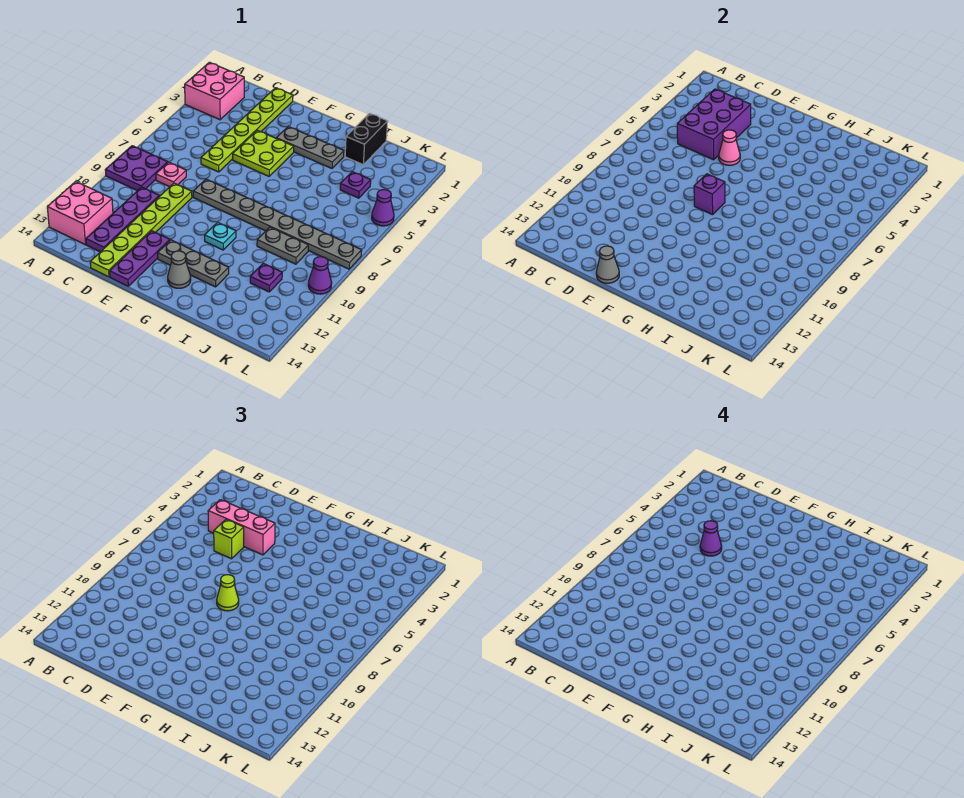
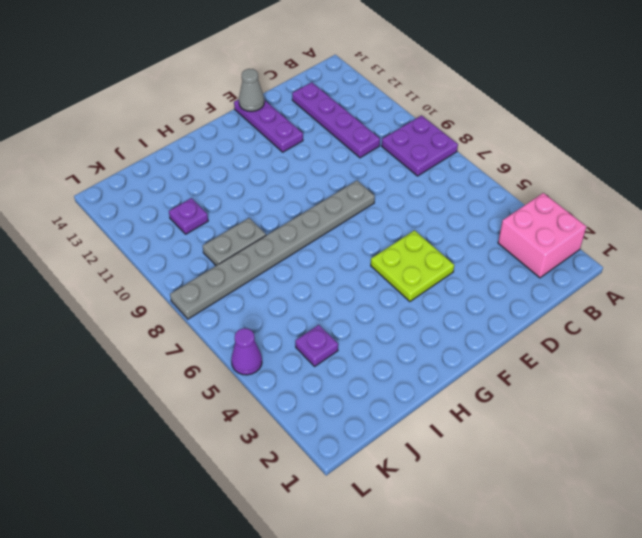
none -> pink brick A12:B13 level 1
none -> pink plate C8 level 1
none -> lime plate D1:D6 level 1

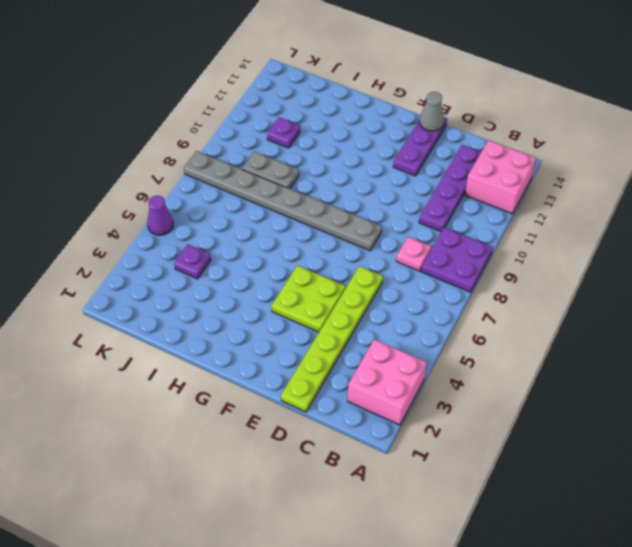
none -> lime plate D9:D14 level 1
none -> grey plate F3:H3 level 1
none -> grey plate F12:H12 level 1

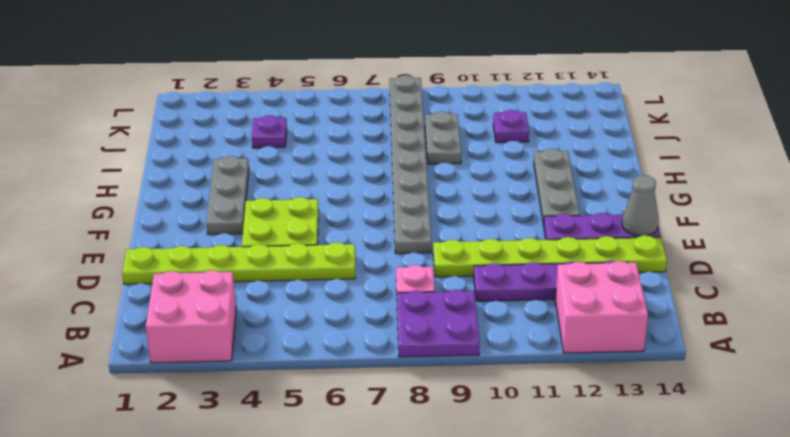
none -> cyan plate G10 level 1
none -> grey cone G13 level 1
none -> black brick I1:I2 level 1

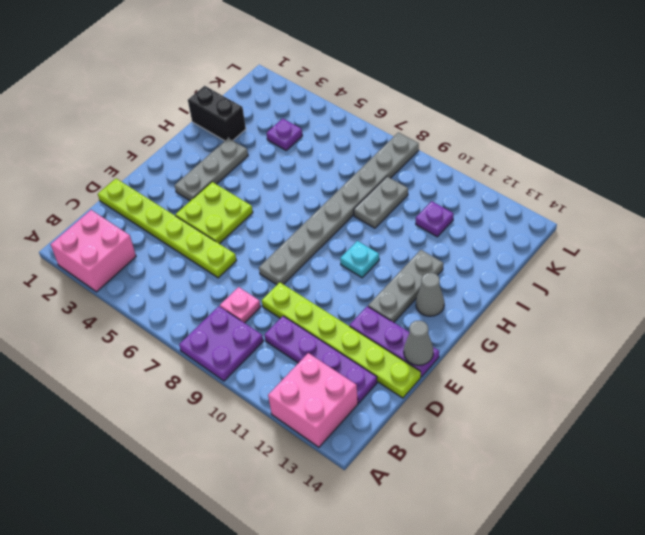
none -> purple cone L5 level 1
none -> purple cone L10 level 1
none -> purple brick C3:D5 level 2

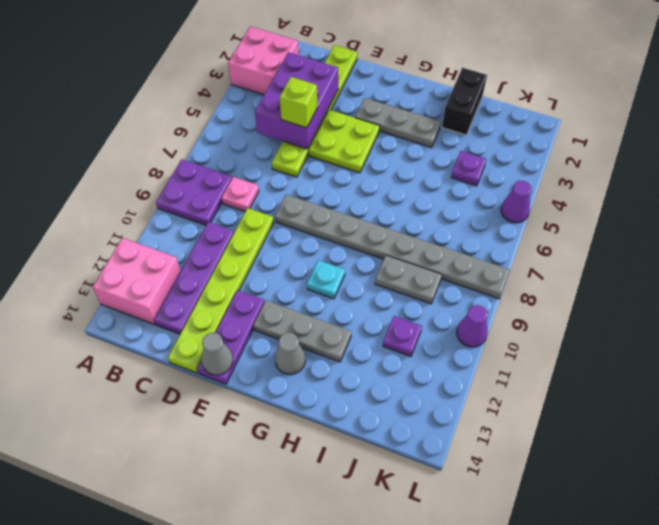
none -> pink cone E5 level 2
none -> purple brick F8 level 2
none -> pink brick C4:E4 level 3

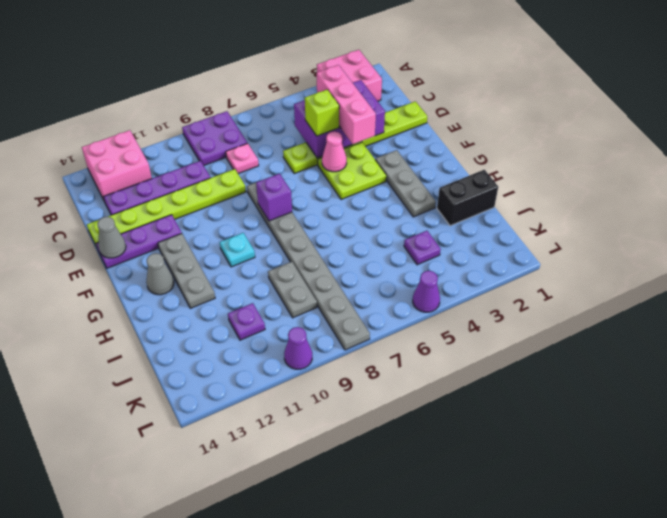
none -> lime cone F8 level 3
none -> purple cone D5 level 4

